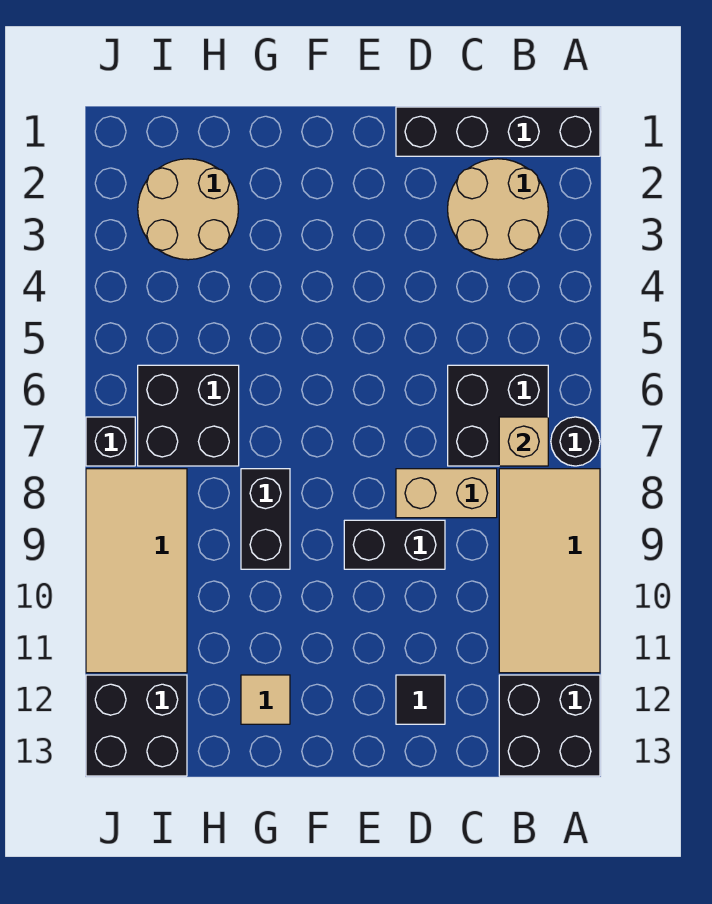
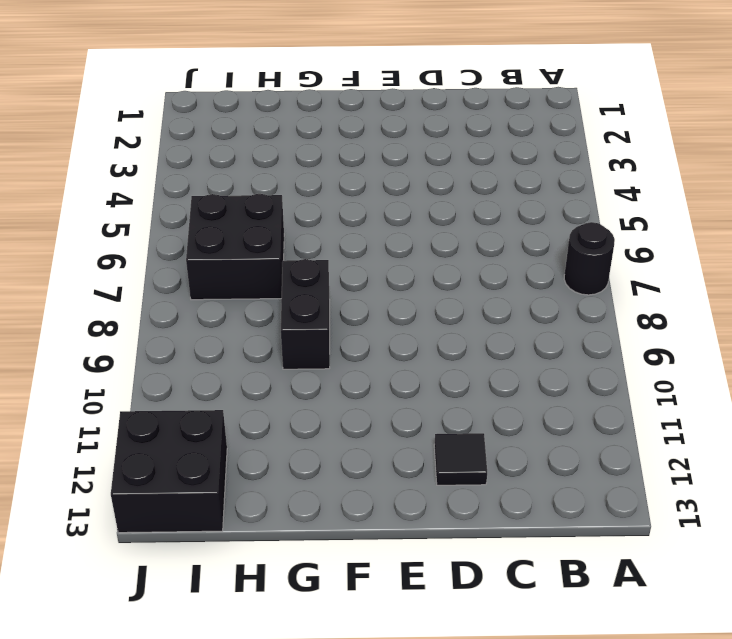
none -> black brick A1:D1 level 1
none -> tan tile A8:B11 level 1
none -> black brick A12:B13 level 1

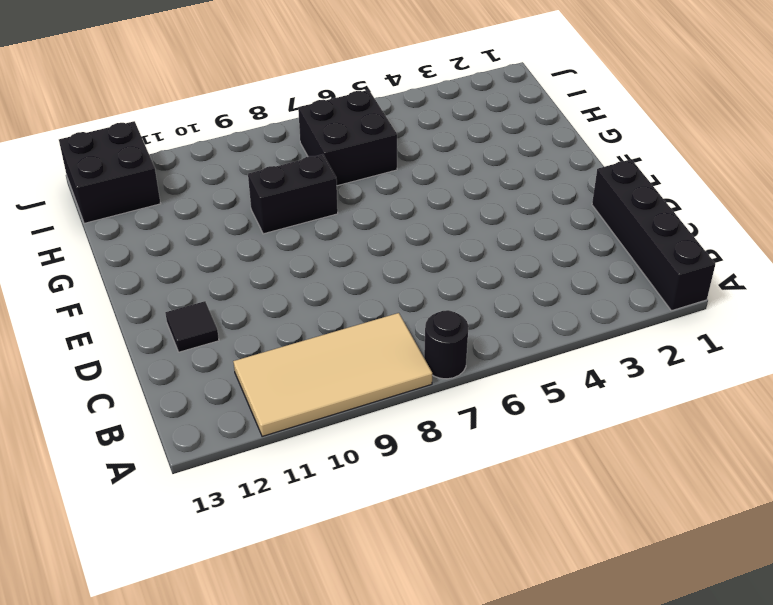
none -> black brick A12:B13 level 1
none -> tan round brick B2:C3 level 1
none -> black brick B6:C7 level 1

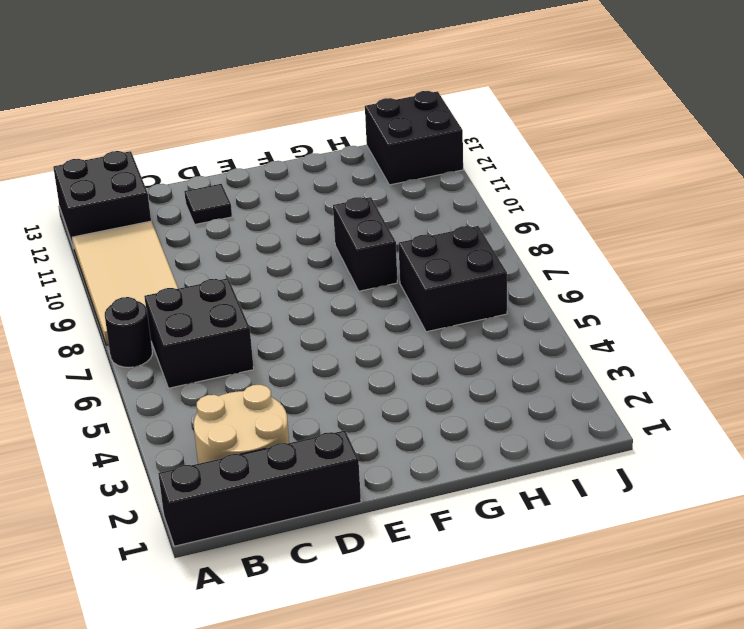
none -> tan brick C8:D8 level 1
none -> black brick D9:E9 level 1
none -> tan tile G12 level 1

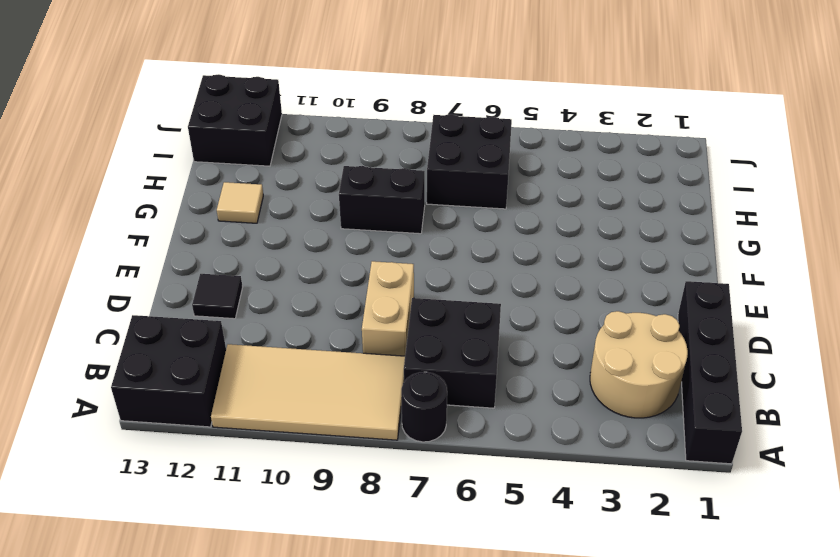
none -> black brick D9:E9 level 1
none -> tan round brick H2:I3 level 1
none -> tan tile I8:J11 level 1

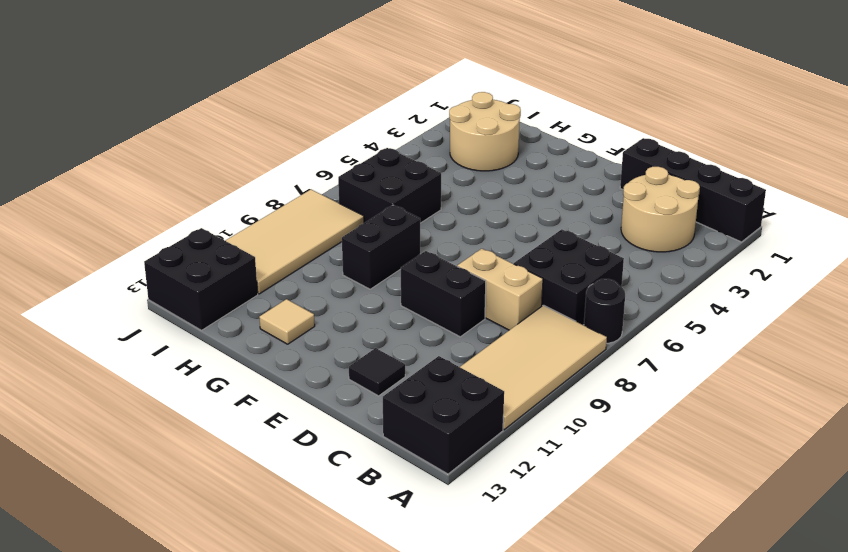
none -> black brick J7 level 1
none -> tan brick B7 level 2

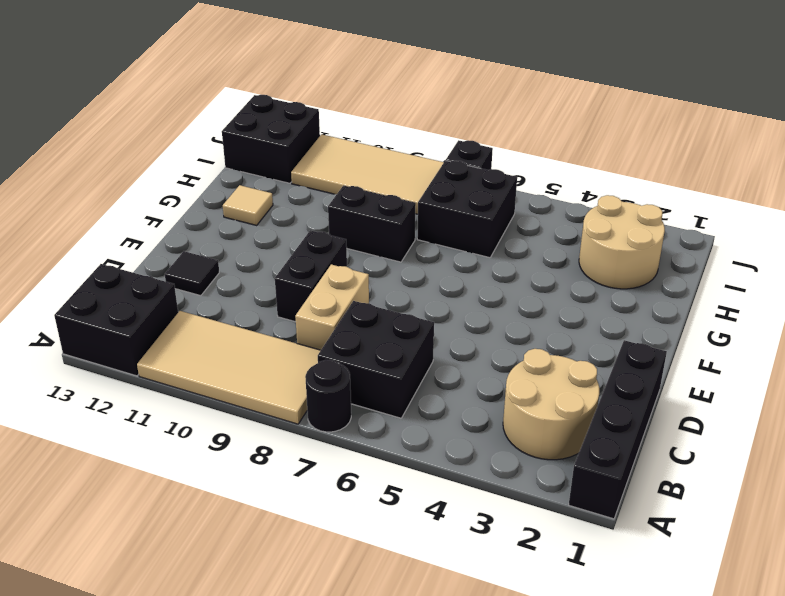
none -> tan brick B7 level 2

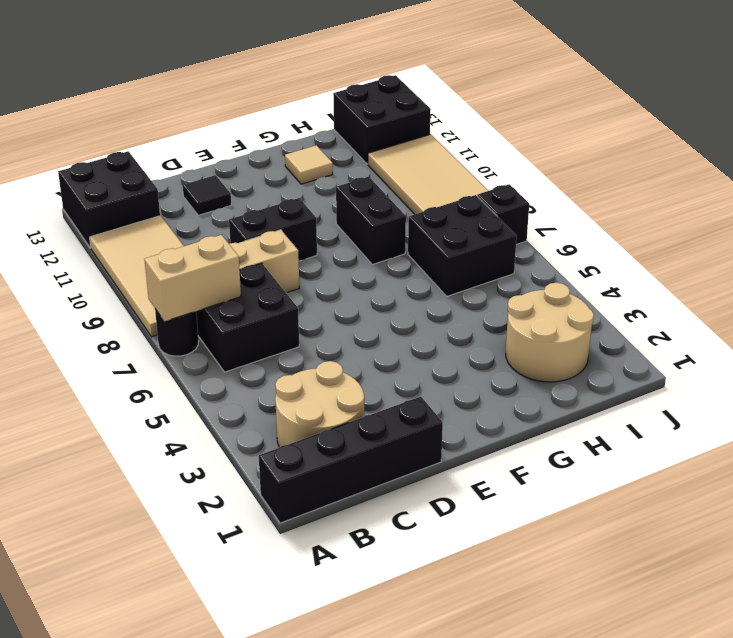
tan brick A7:B7 level 2 -> tan brick B7 level 2

